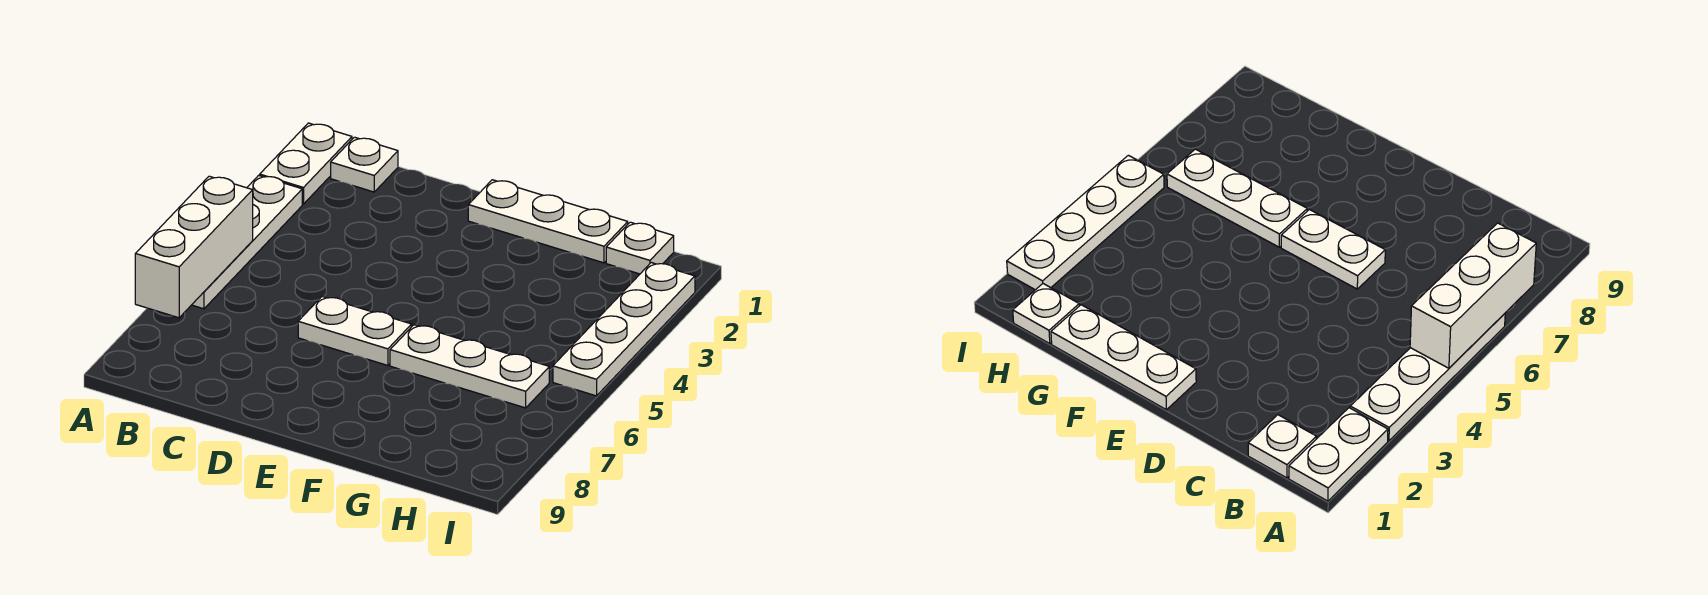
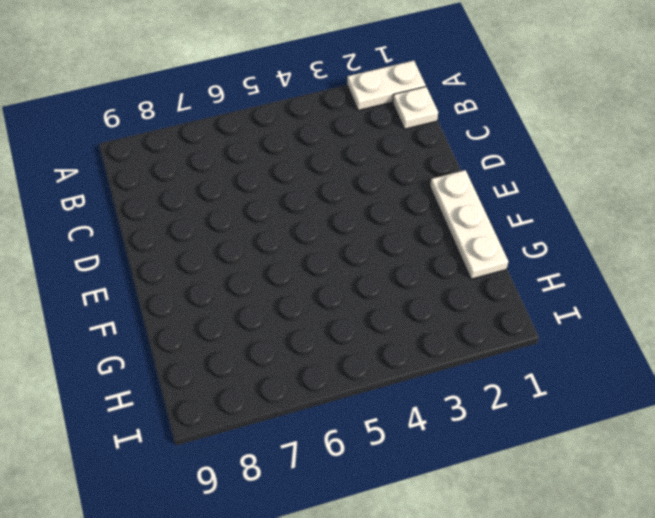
none -> white plate A3:A6 level 1
none -> white plate D6:E6 level 1

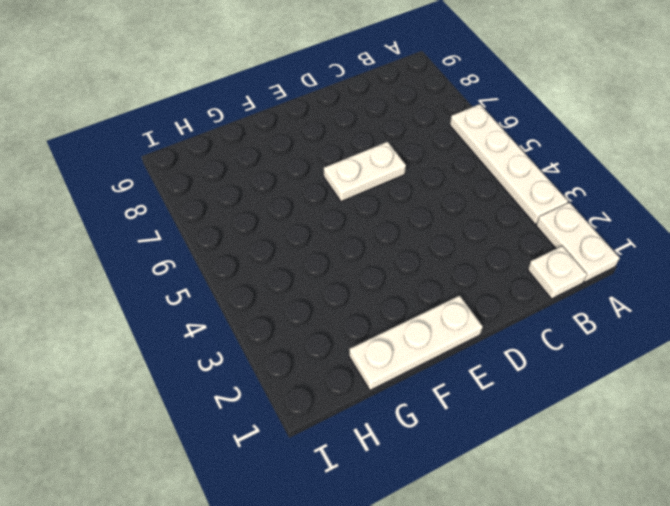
none -> white plate F6:H6 level 1
none -> white plate H1 level 1

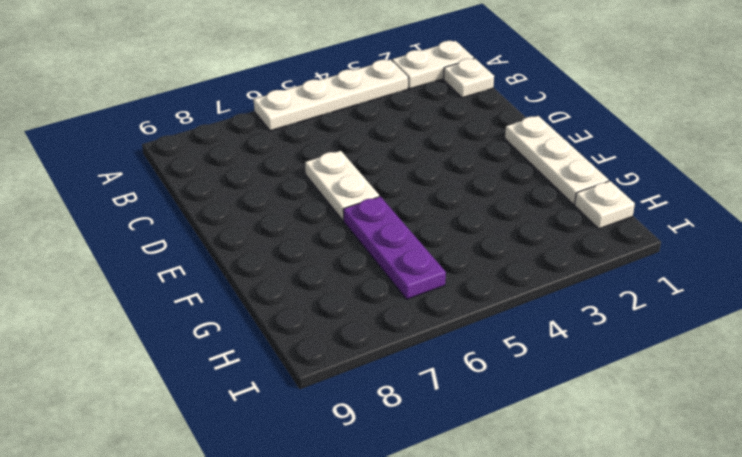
purple plate F6:H6 level 1 -> white plate F6:H6 level 1
none -> white plate I2:I5 level 1
none -> white brick A5:A7 level 2

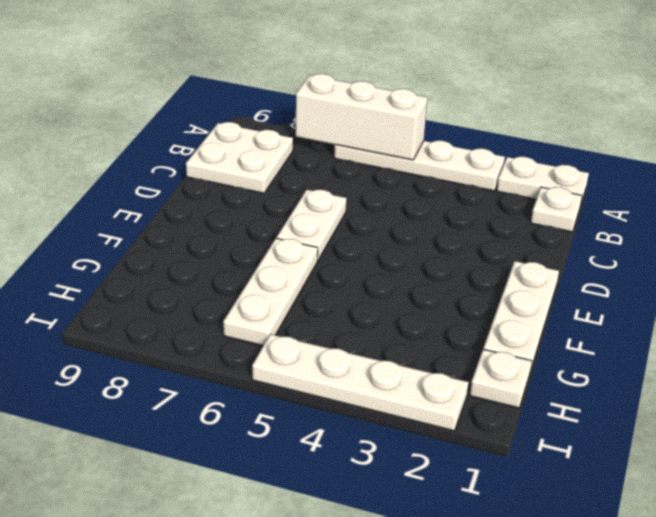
white plate B8:C9 level 1 -> none

